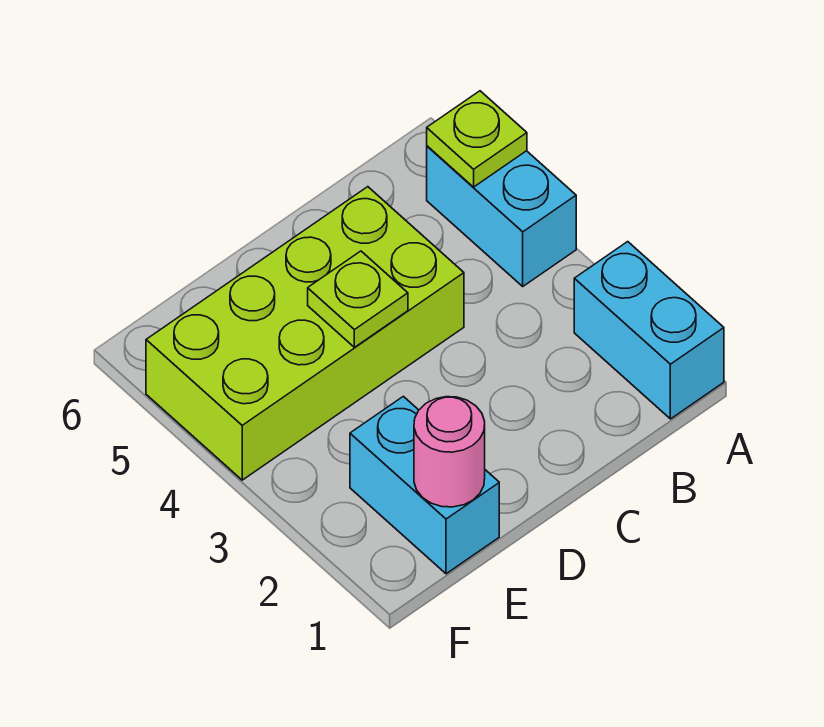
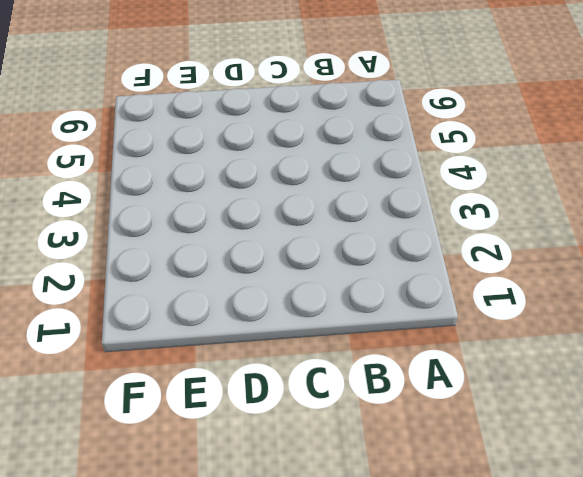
none -> cyan brick A1:A2 level 1
none -> cyan brick A4:A5 level 1

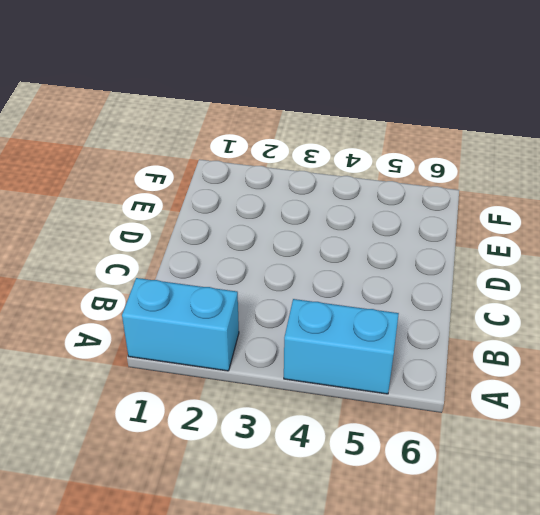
none -> lime brick C4:F5 level 1
none -> cyan brick E1:E2 level 1

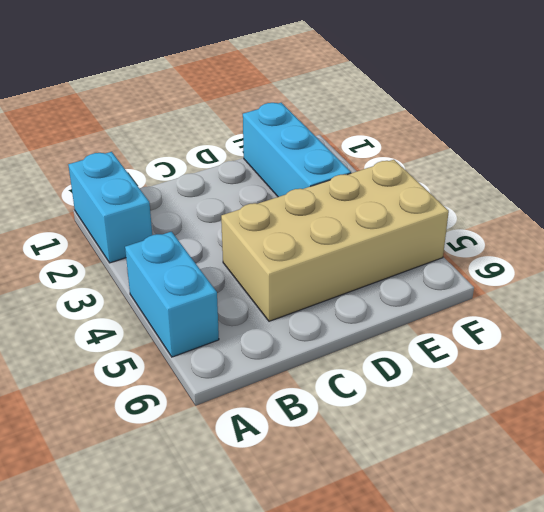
tan brick C4:F5 level 1 -> lime brick C4:F5 level 1
cyan brick E1:E3 level 1 -> cyan brick E1:E2 level 1
none -> lime plate A5 level 2
none -> lime plate D4 level 2

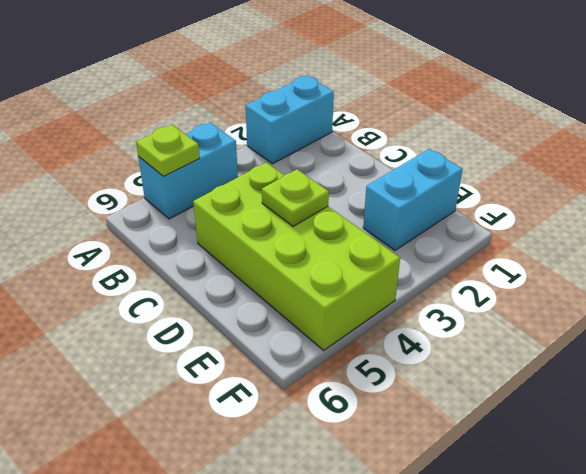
none -> pink round brick E1 level 2

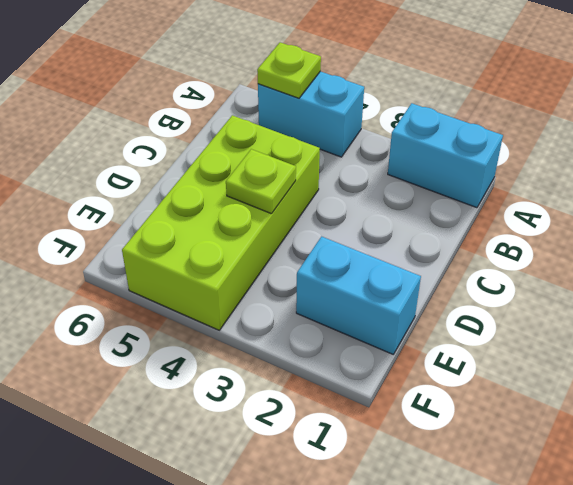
none -> pink round brick E1 level 2

